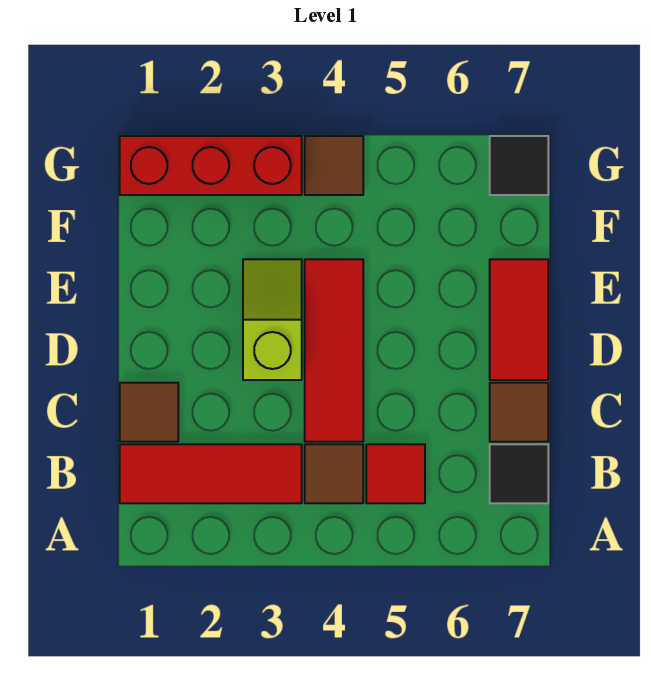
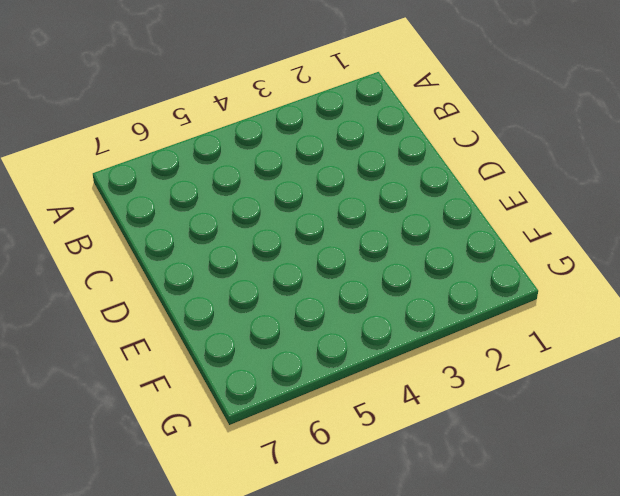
none -> red tile B1:B3 level 1
none -> brown tile B4 level 1
none -> red tile B5 level 1

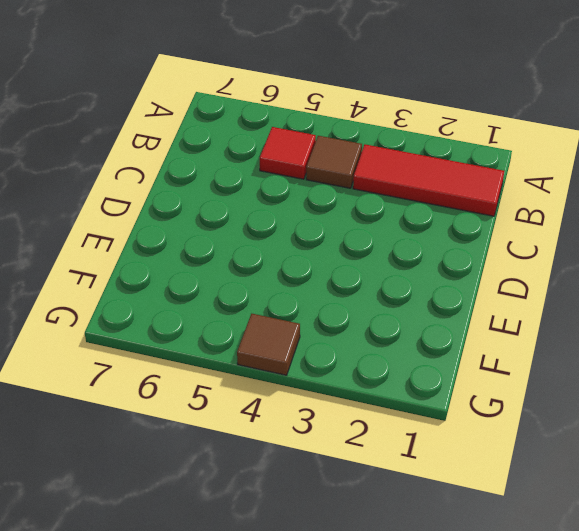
none -> black tile B7 level 1
none -> brown tile C1 level 1
none -> red tile C4:E4 level 1

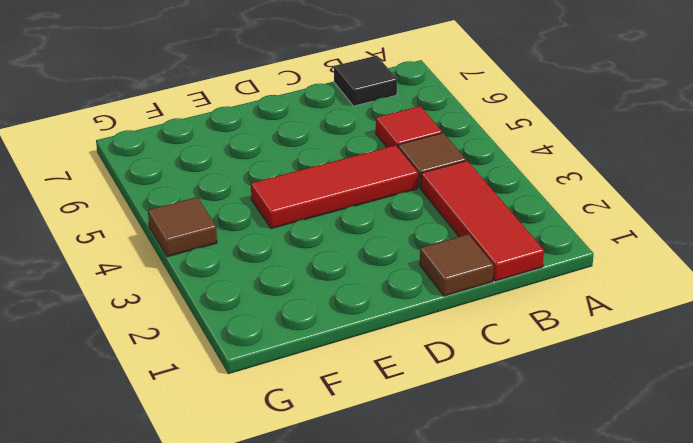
none -> brown tile C7 level 1
none -> lime slope D3:E3 level 1 top D
none -> red tile D7:E7 level 1

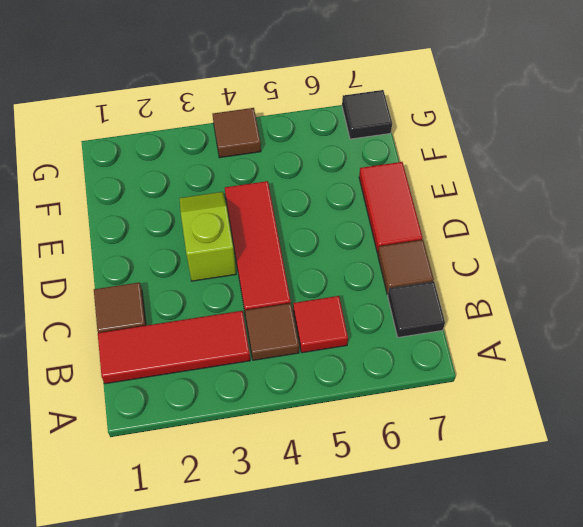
none -> red brick G1:G3 level 1

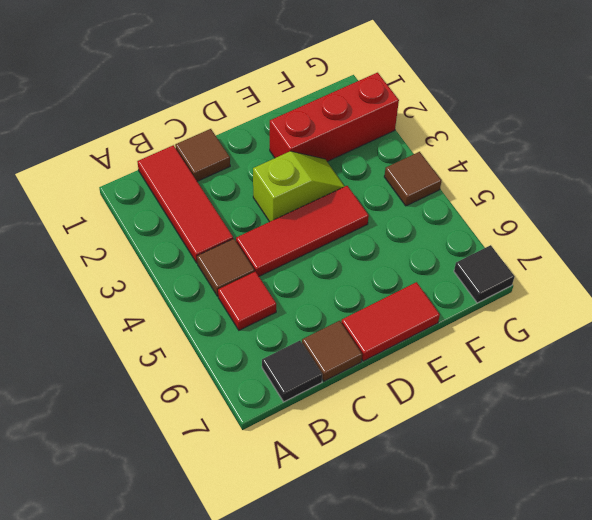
red brick E2:G2 level 1 -> red brick G1:G3 level 1

